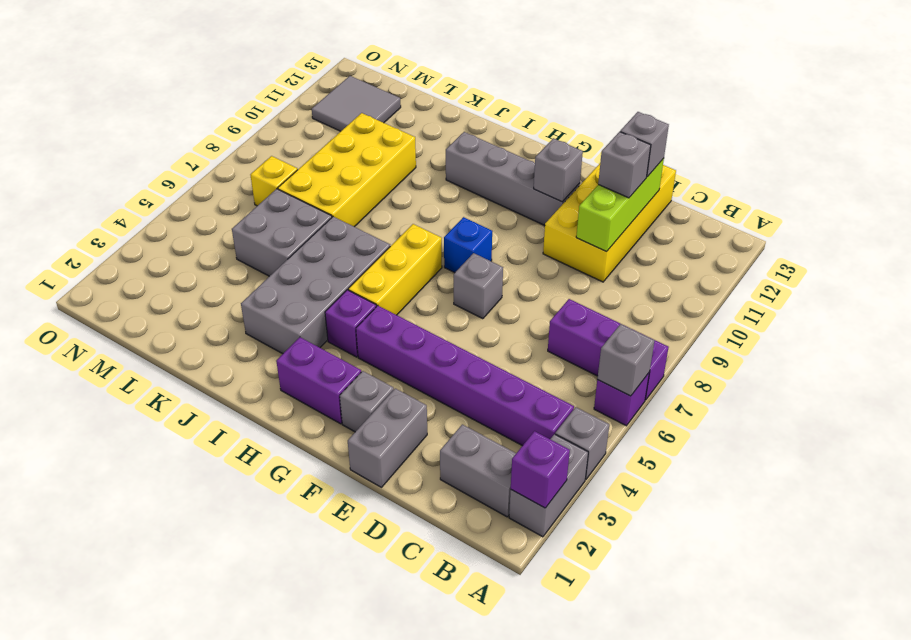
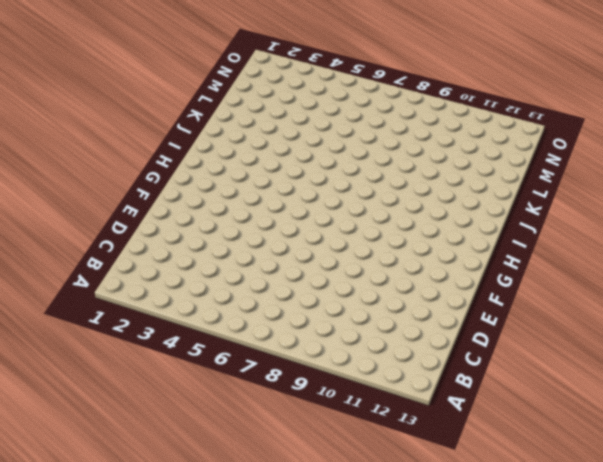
none -> grey brick A2:A3 level 1
none -> grey brick A4 level 1
none -> purple brick A6 level 1

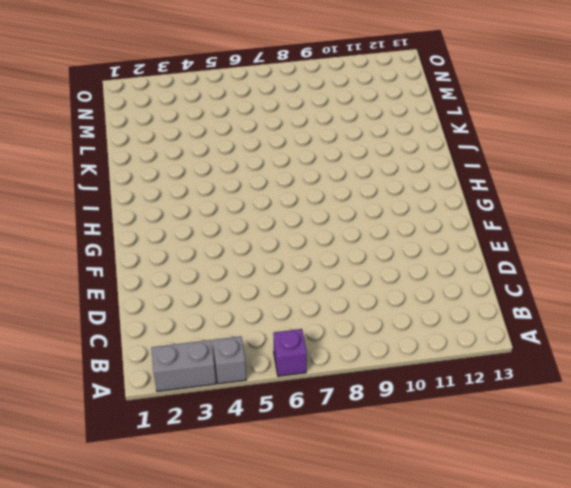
none -> purple brick A7:C7 level 1
none -> grey brick B2:C2 level 1
none -> purple brick B4:G4 level 1

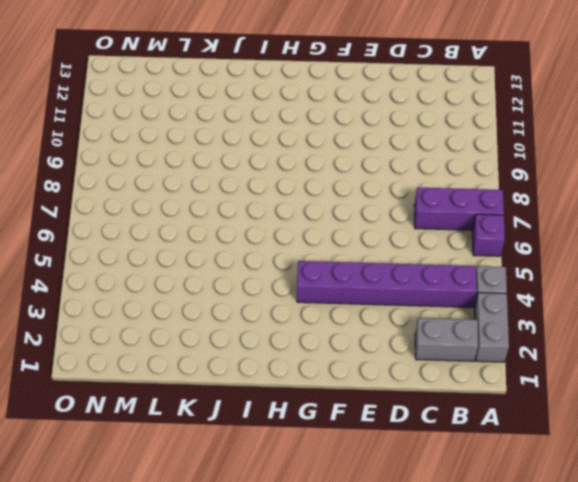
none -> yellow brick D10:E13 level 1
none -> grey brick E1:E2 level 1
none -> grey brick F2 level 1

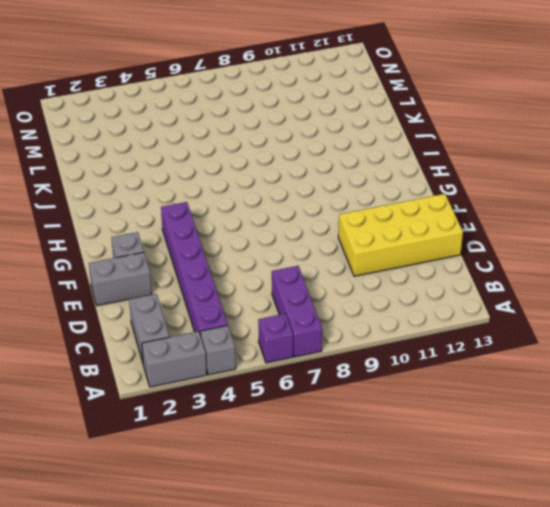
none -> grey brick F7 level 1
none -> grey brick F11:I11 level 1
none -> purple brick G2:H2 level 1

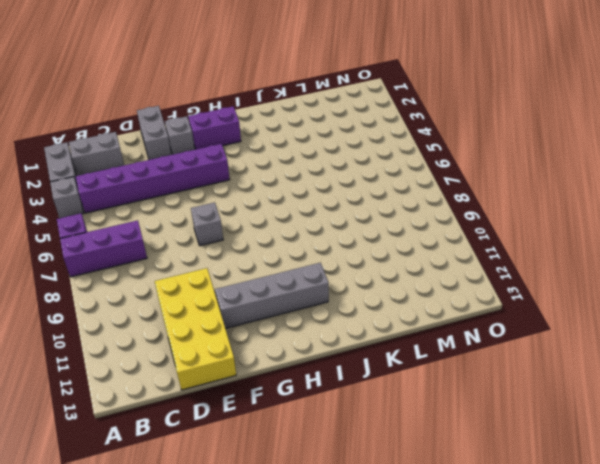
none -> blue brick G8 level 1
none -> purple brick H4 level 1
none -> yellow brick H5:H7 level 1

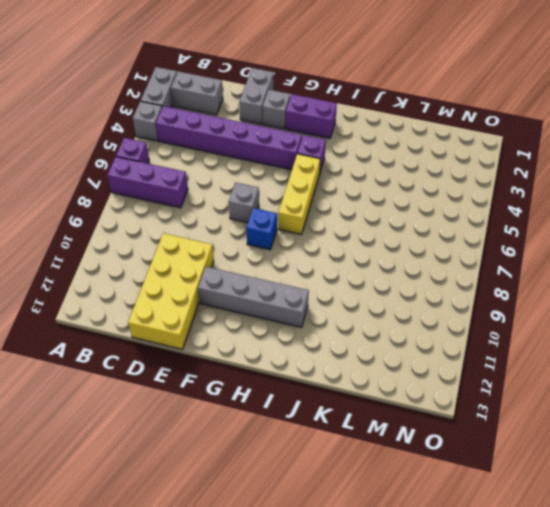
none -> grey brick I3:J6 level 1
none -> grey brick K5:L6 level 1
none -> yellow brick K7:L10 level 1

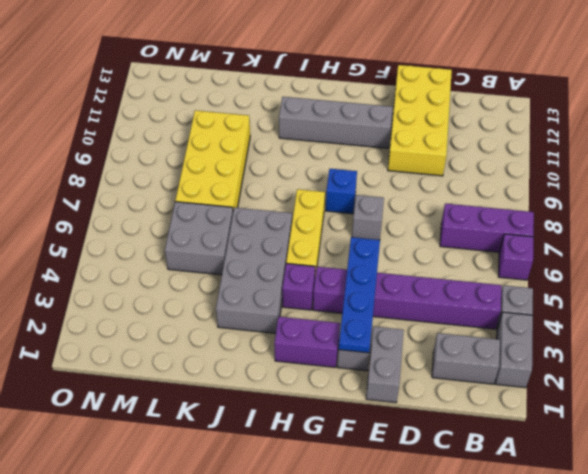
blue plate F2:F5 level 2 -> none
none -> yellow brick M7 level 1
none -> grey tile M11:N12 level 1
none -> purple brick A2 level 2

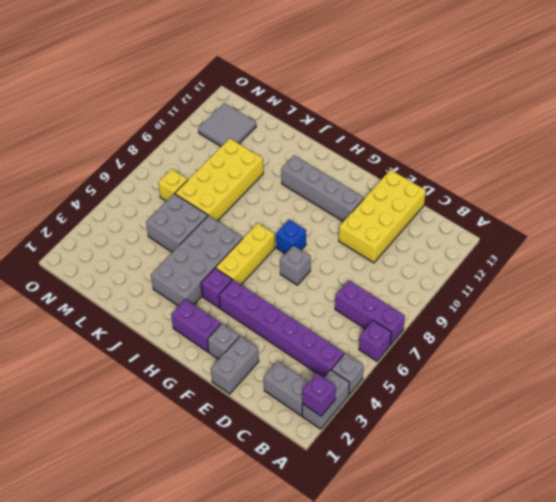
none -> grey brick A6 level 2
none -> lime brick D10:D12 level 2
none -> grey brick F11 level 2

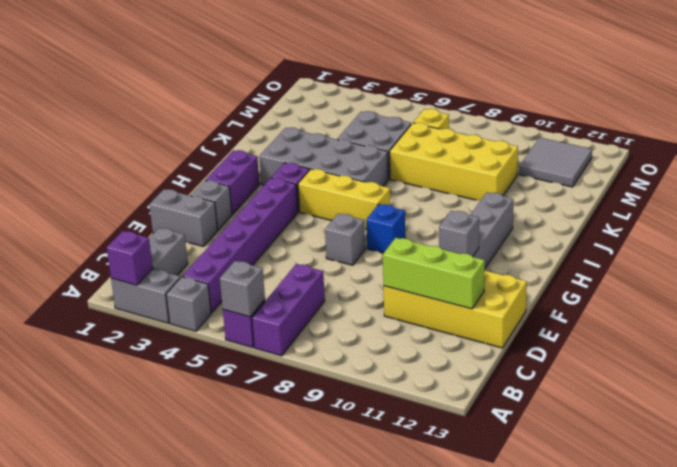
none -> grey brick D11 level 3
none -> grey brick D12 level 3

